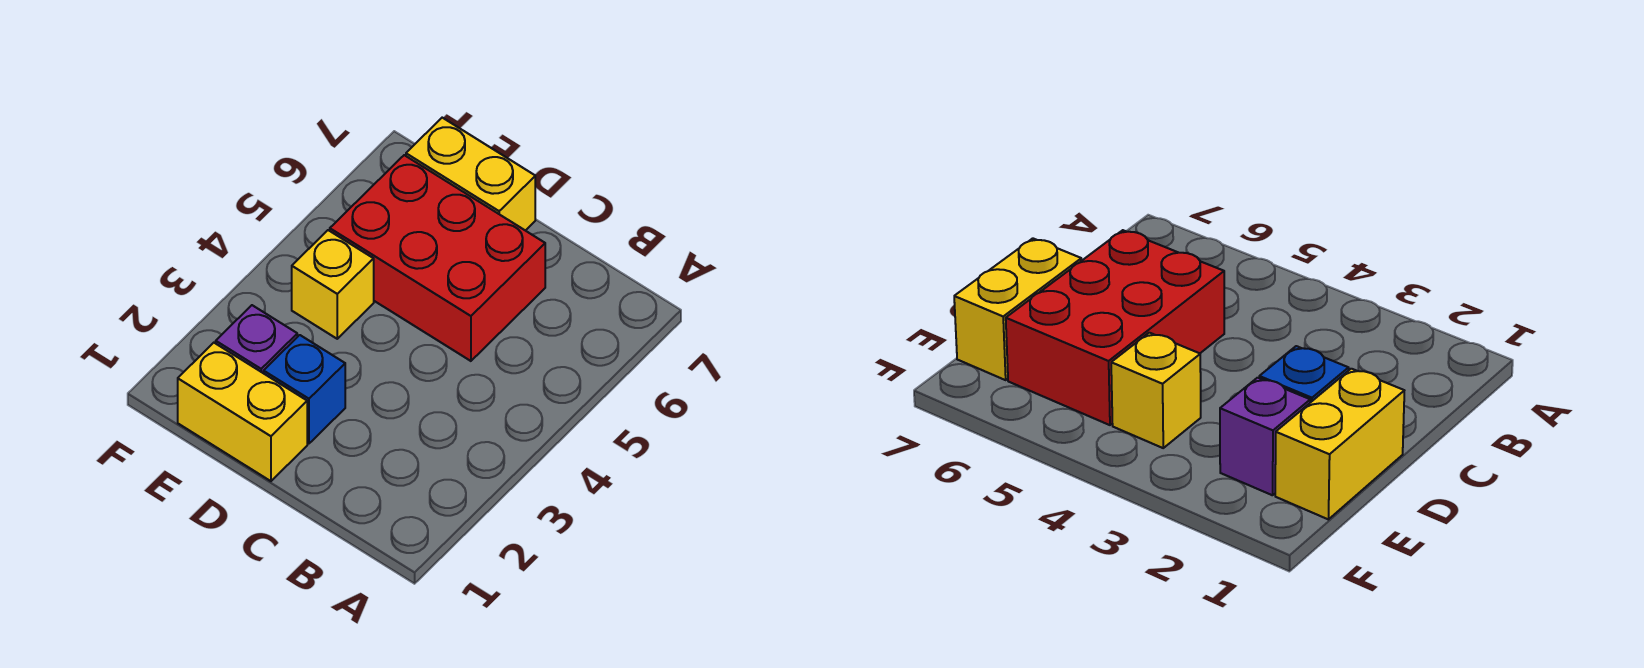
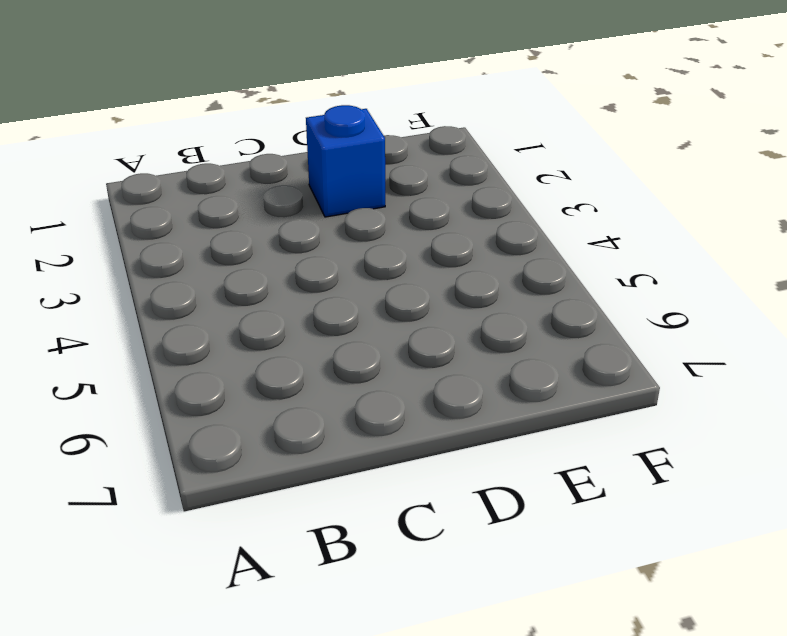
none -> red brick C5:E6 level 1
none -> yellow brick D1:E1 level 1

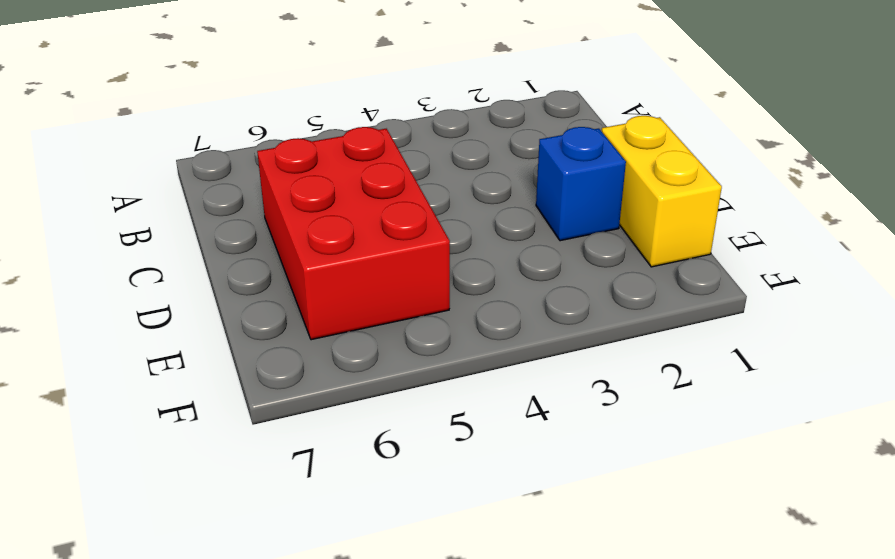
none -> yellow brick D7:E7 level 1
none -> purple brick E2 level 1

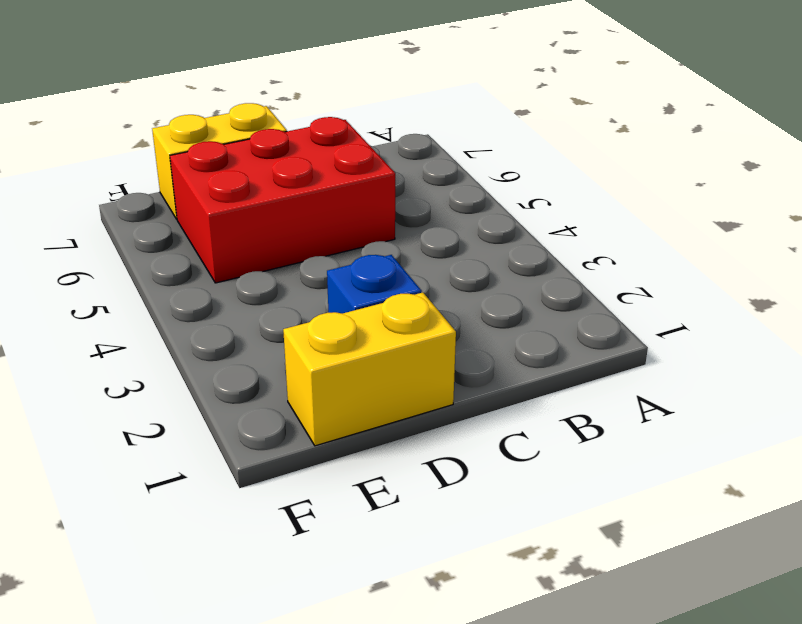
none -> purple brick E2 level 1
none -> yellow brick E4 level 1

